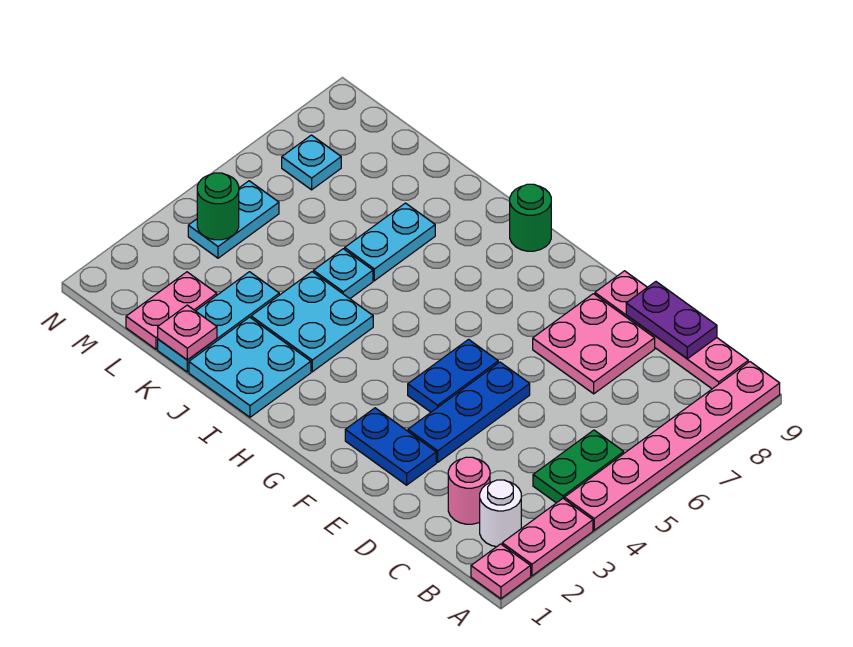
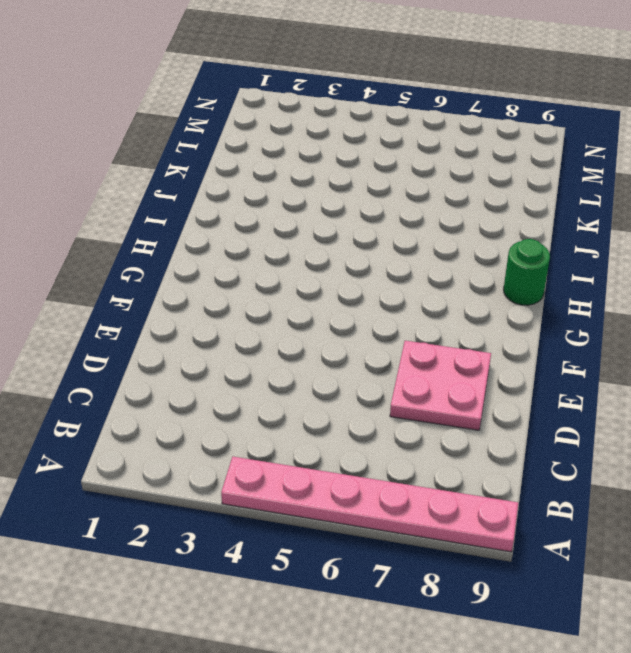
none -> pink plate A1 level 1
none -> pink plate A2:A3 level 1
none -> white round brick B2 level 1

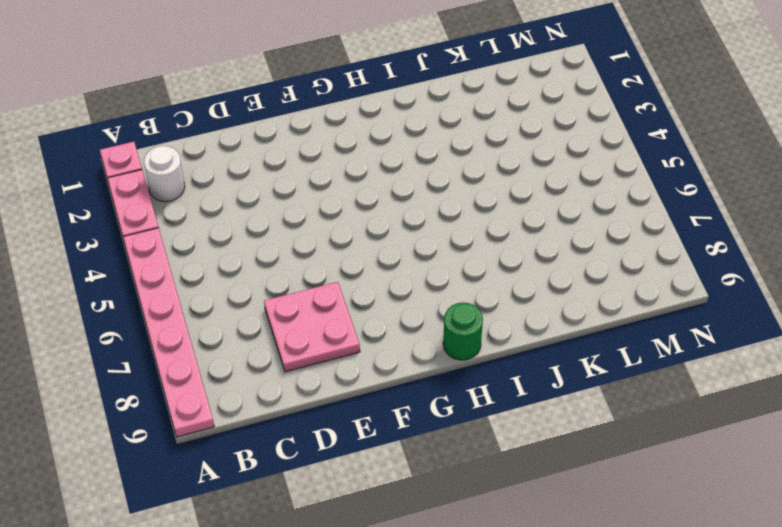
none -> green plate B4:B5 level 1
none -> pink plate B9:E9 level 1
none -> pink round brick C2 level 1

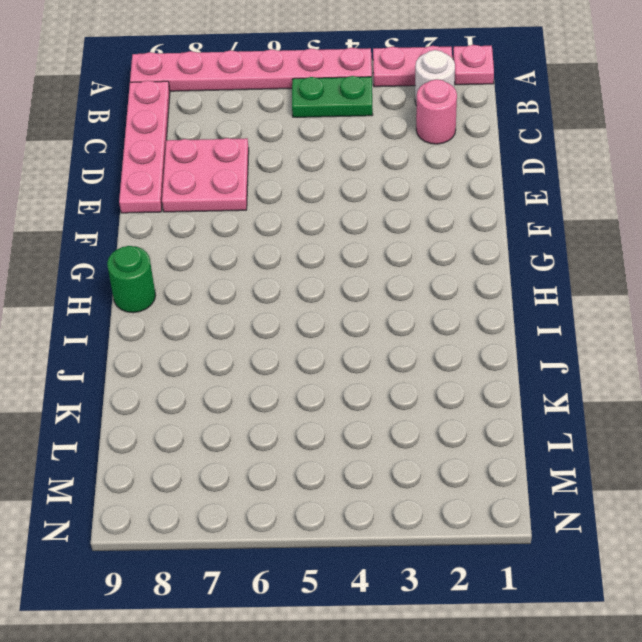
none -> blue plate E2:F2 level 1
none -> blue plate E3:E5 level 1
none -> blue plate F4:F5 level 1

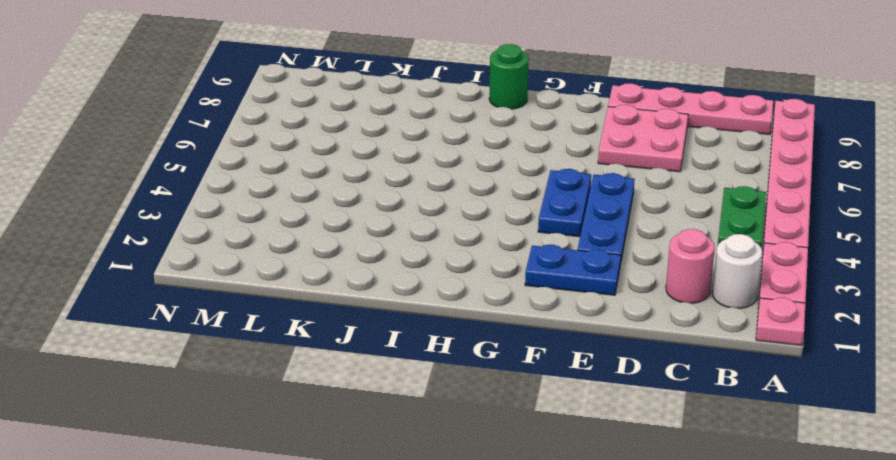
none -> cyan plate I1:J2 level 1
none -> cyan plate I3:J4 level 1
none -> cyan plate J5 level 1

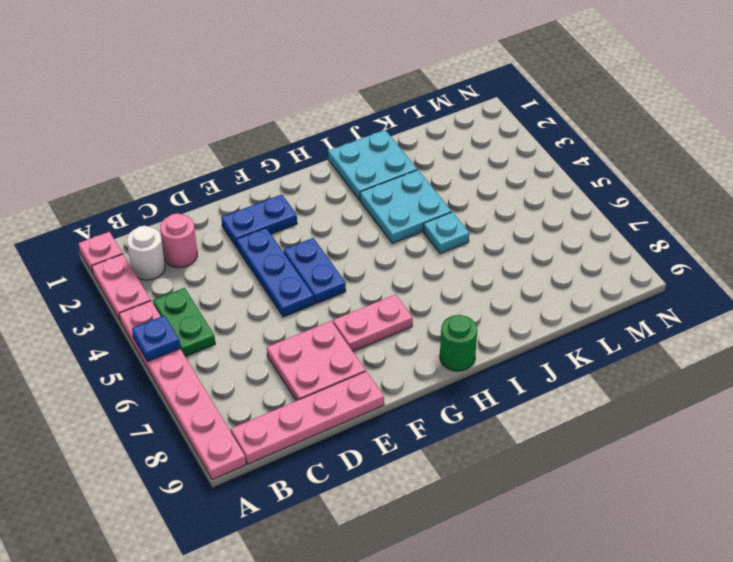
blue plate A5 level 2 -> none
pink plate F7:G7 level 1 -> pink plate L1:L2 level 1
none -> cyan plate J6:J7 level 1
none -> cyan plate K1:K3 level 1
none -> cyan plate M4:M5 level 1

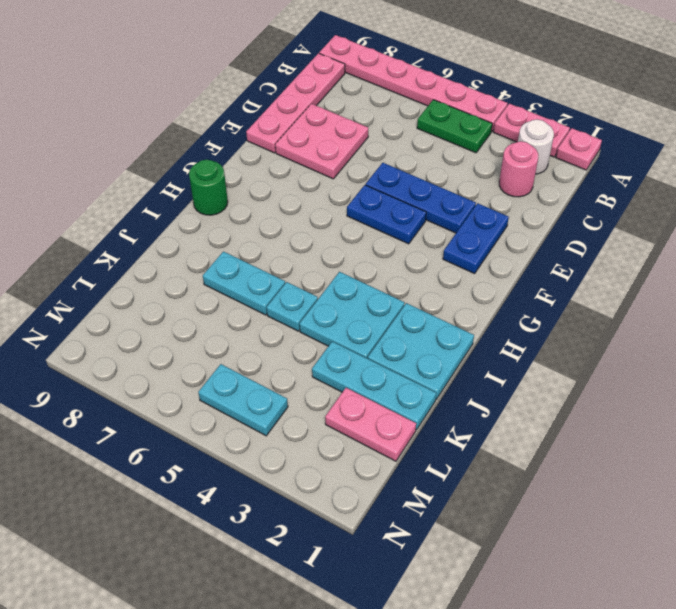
none -> cyan plate M7 level 1
none -> purple plate C9:D9 level 2
none -> pink plate K1 level 2

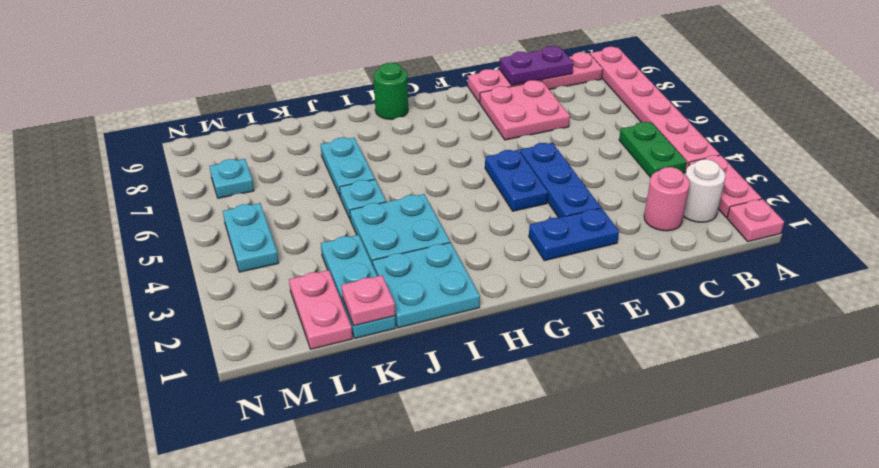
none -> green round brick M4 level 2

